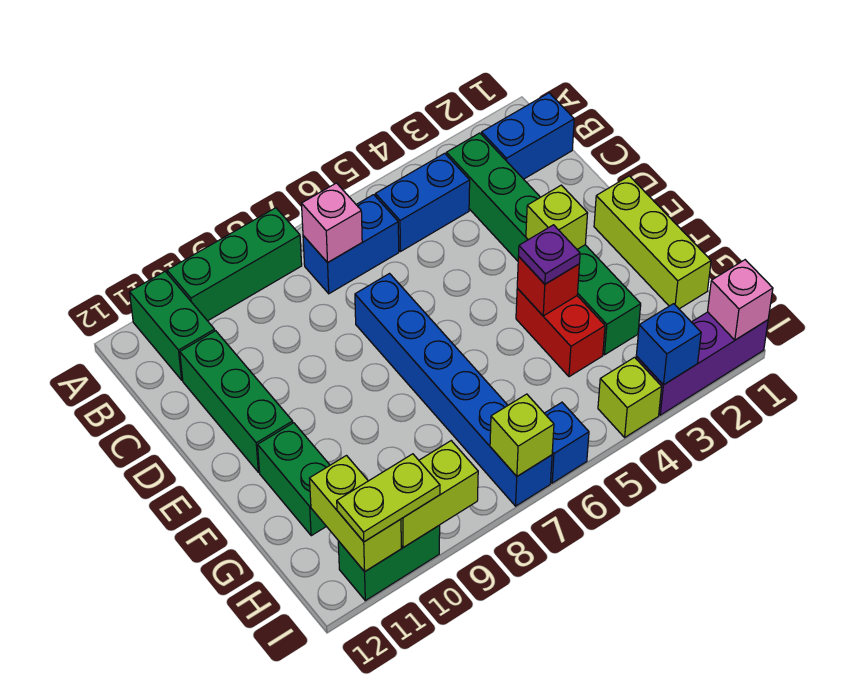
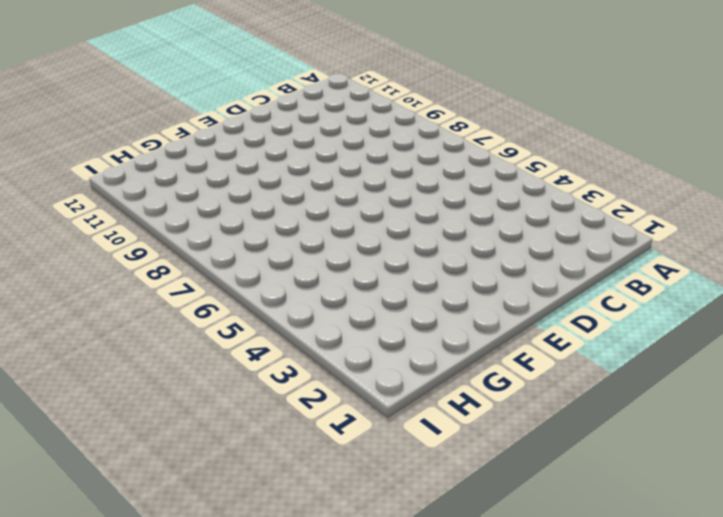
none -> green brick A8:A10 level 1
none -> green brick A11:B11 level 1
none -> blue brick B1:B2 level 1

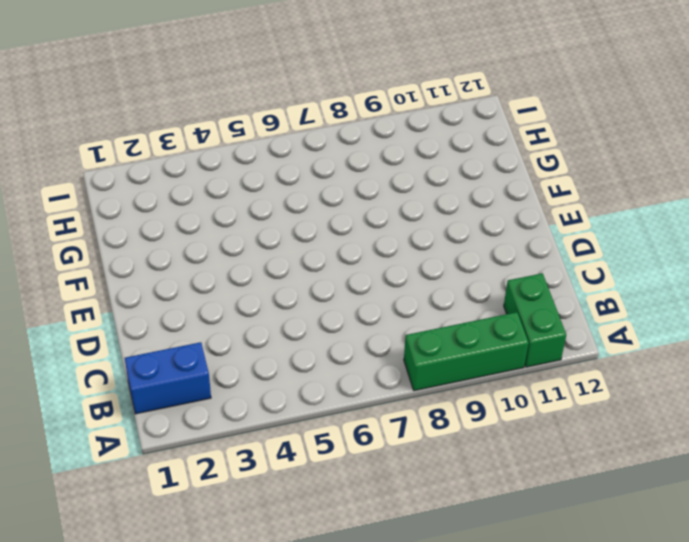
none -> green brick B3:G3 level 1
none -> blue brick B4:B5 level 1
none -> blue brick B6:B7 level 1

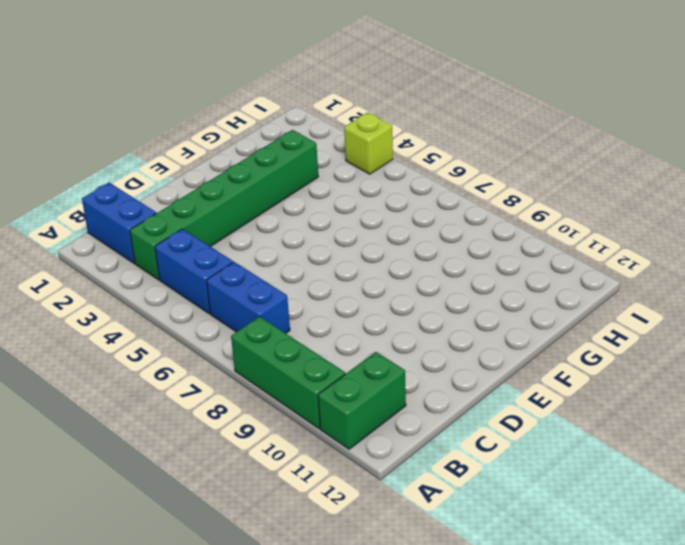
none -> green brick C11:E11 level 1
none -> blue brick D7:I7 level 1
none -> lime brick E1:G1 level 1

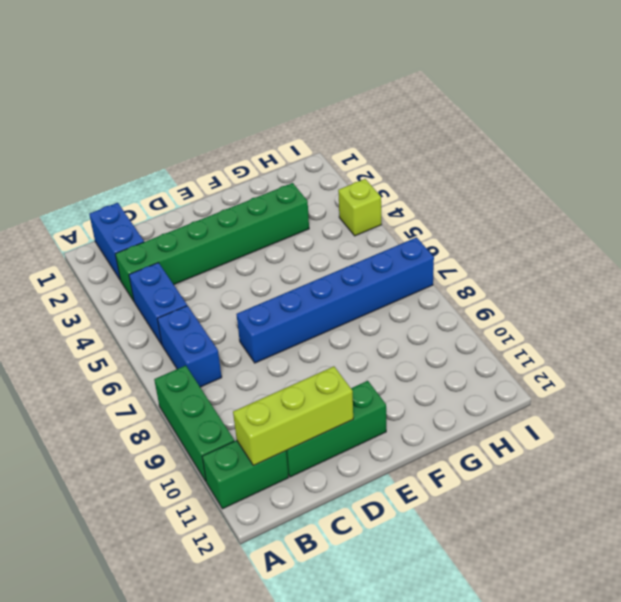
lime brick B11:D11 level 2 -> lime brick E1:G1 level 1
none -> red brick F4:G4 level 1
none -> green brick F11:G11 level 1
none -> purple brick I1:I3 level 1

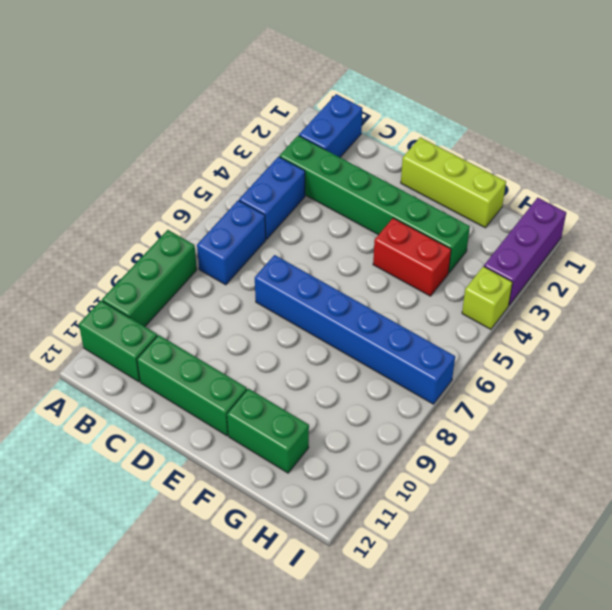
none -> blue brick I6 level 1
none -> green brick I10:I11 level 1
none -> pink brick B7 level 2

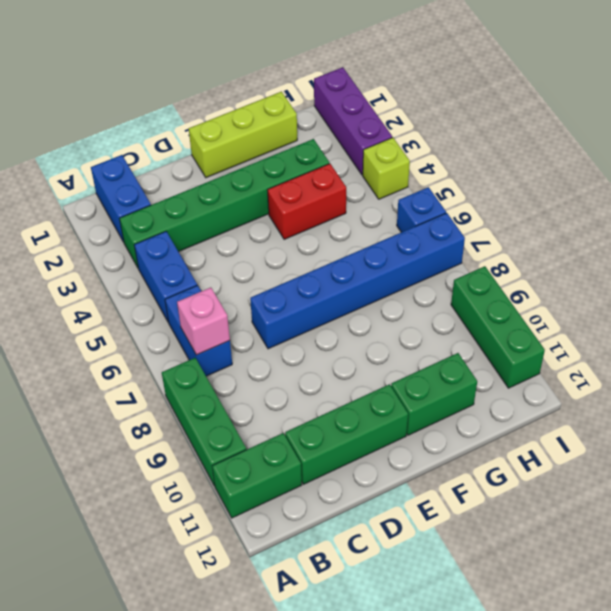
green brick I9:I11 level 1 -> green brick I10:I11 level 1
none -> lime brick E3 level 2
none -> red brick F4 level 2
none -> lime brick H11:I11 level 2

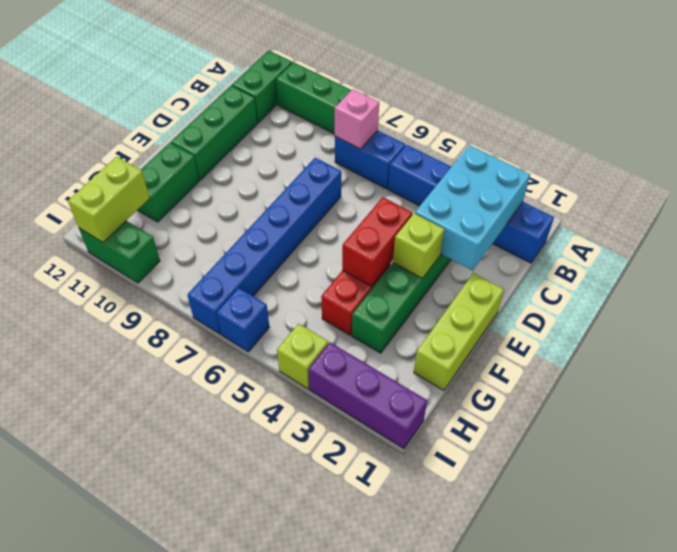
cyan brick B2:D3 level 2 -> none
red brick E4:F4 level 2 -> red brick F4 level 2
none -> pink brick I1 level 2
none -> blue brick I3 level 2
none -> lime brick I7 level 2

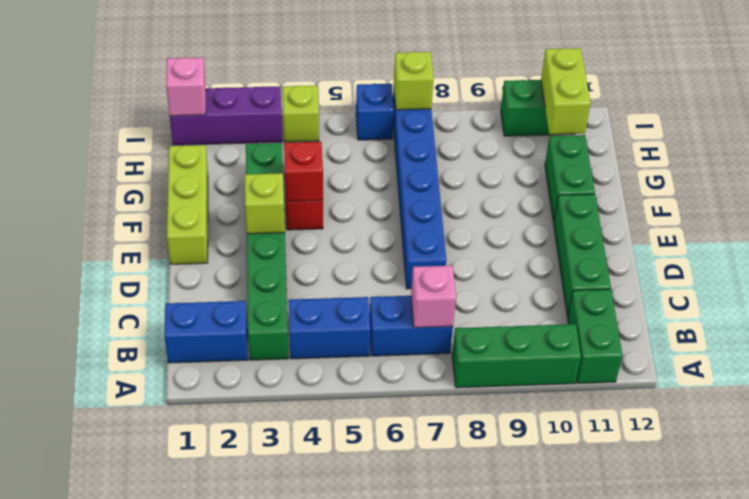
none -> blue brick I3 level 2
none -> lime brick I9:I10 level 2
none -> purple plate F4 level 3

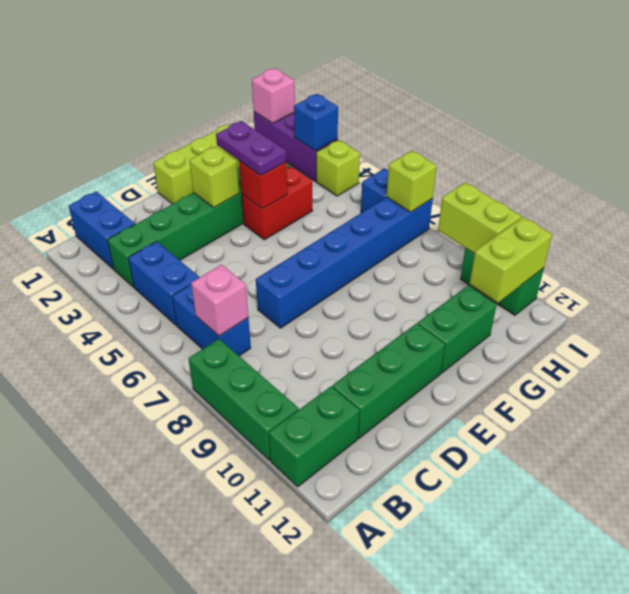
purple plate F3:F4 level 3 -> purple plate F4 level 3
none -> lime plate I10:I11 level 3

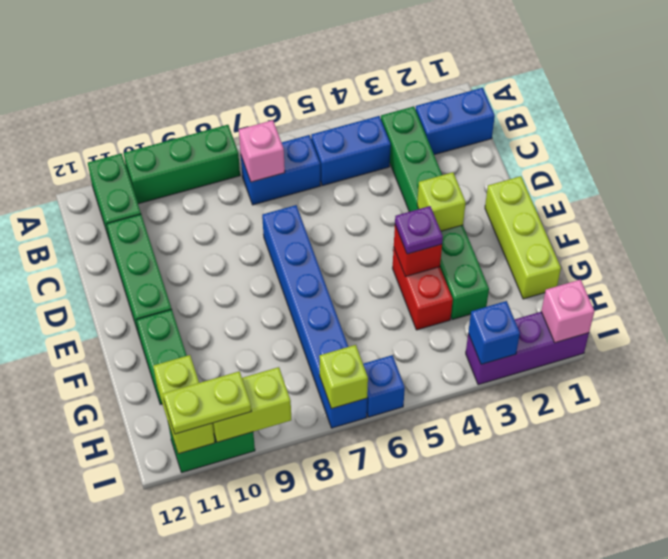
none -> lime brick I4 level 1

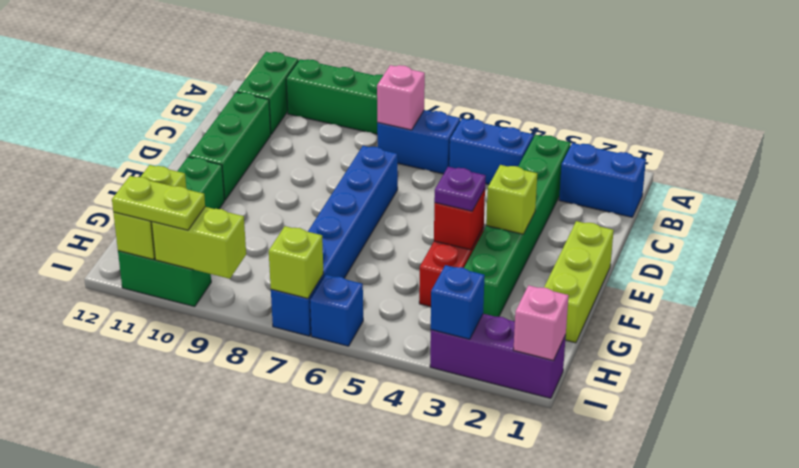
none -> lime brick I4 level 1

